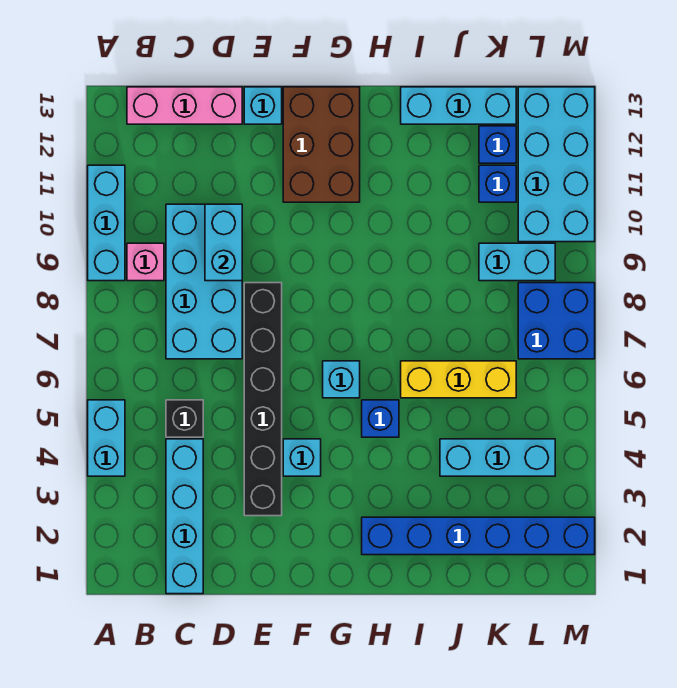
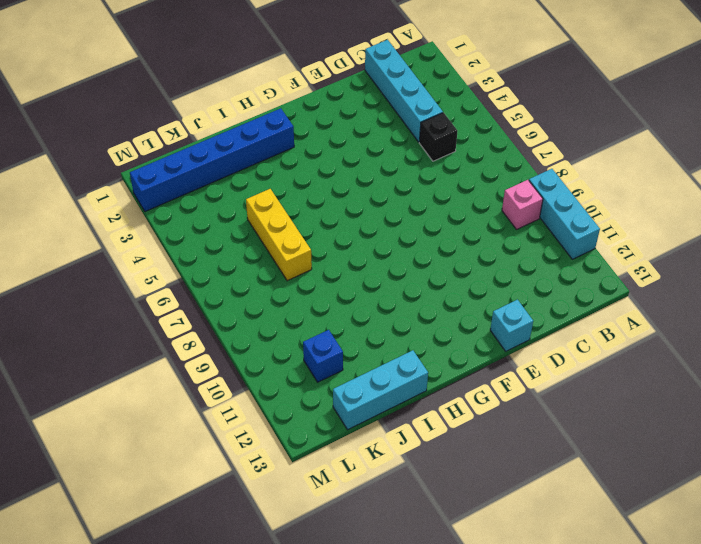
yellow brick J5:J7 level 1 -> yellow brick I6:K6 level 1
none -> cyan brick A4:A5 level 1
none -> pink brick B13:D13 level 1
none -> cyan brick C7:D10 level 1

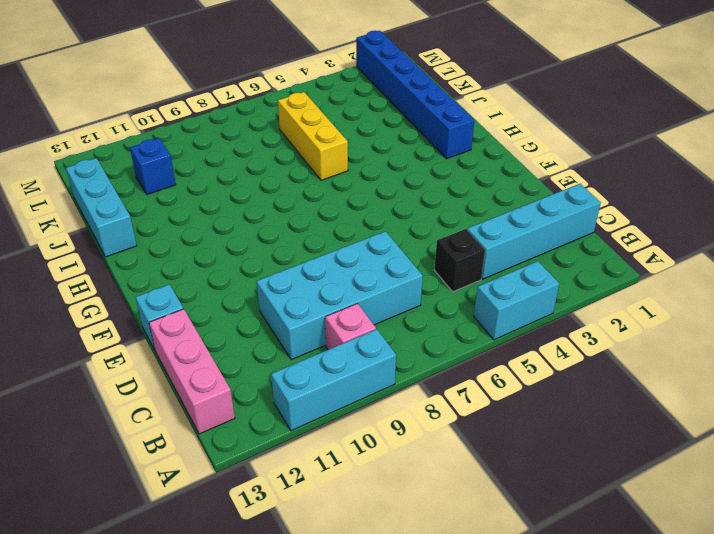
none -> black brick E3:E8 level 1
none -> cyan brick F4 level 1
none -> brown brick F11:G13 level 1

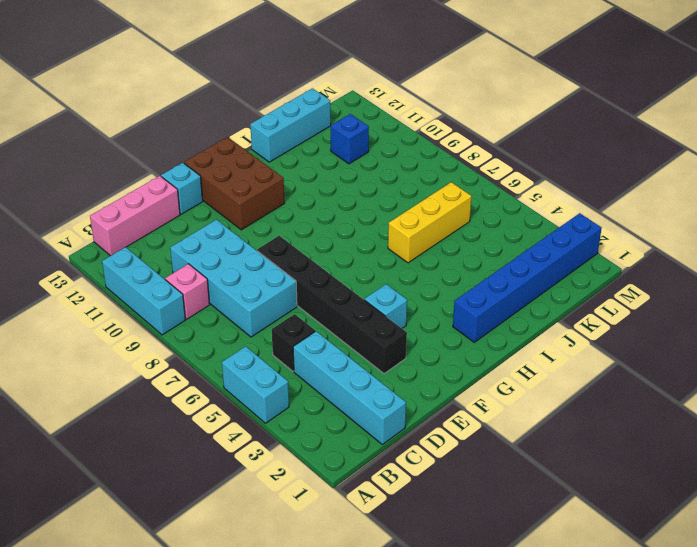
none -> cyan brick G6 level 1
none -> blue brick H5 level 1
none -> cyan brick J4:L4 level 1

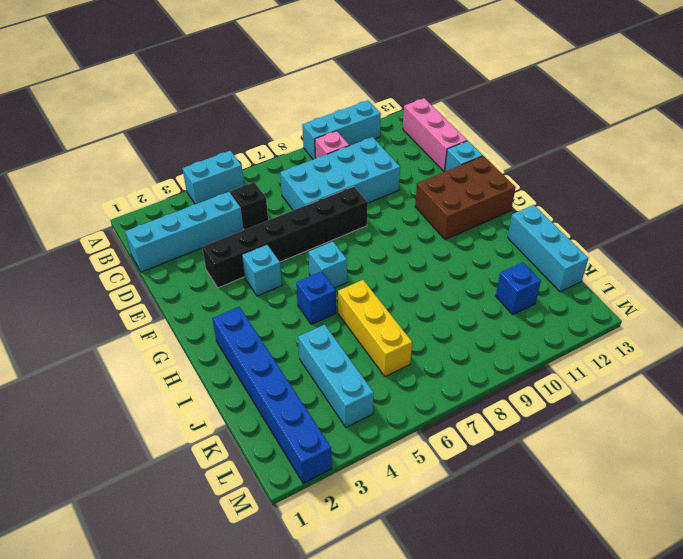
none -> cyan brick K9:L9 level 1
none -> blue brick K12 level 1
none -> blue brick L7:M8 level 1

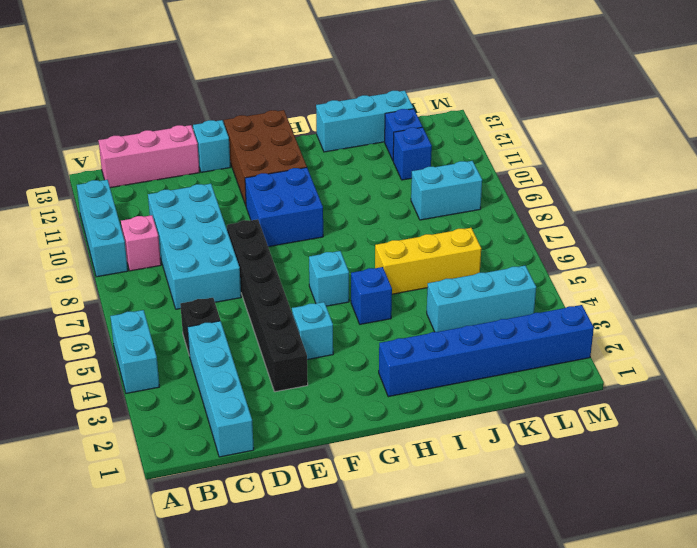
blue brick F9:G10 level 1 -> blue brick L7:M8 level 1
none -> cyan brick L10:M13 level 1
none -> cyan brick D9:D10 level 2

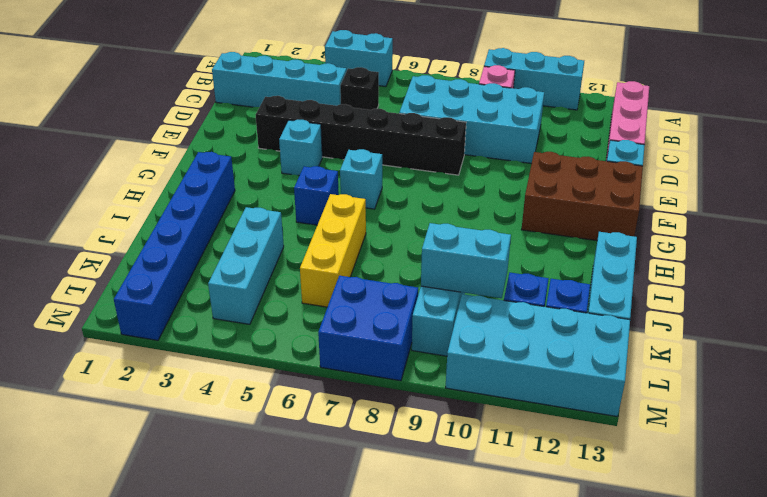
cyan brick K9:K10 level 2 -> cyan brick D9:D10 level 2

